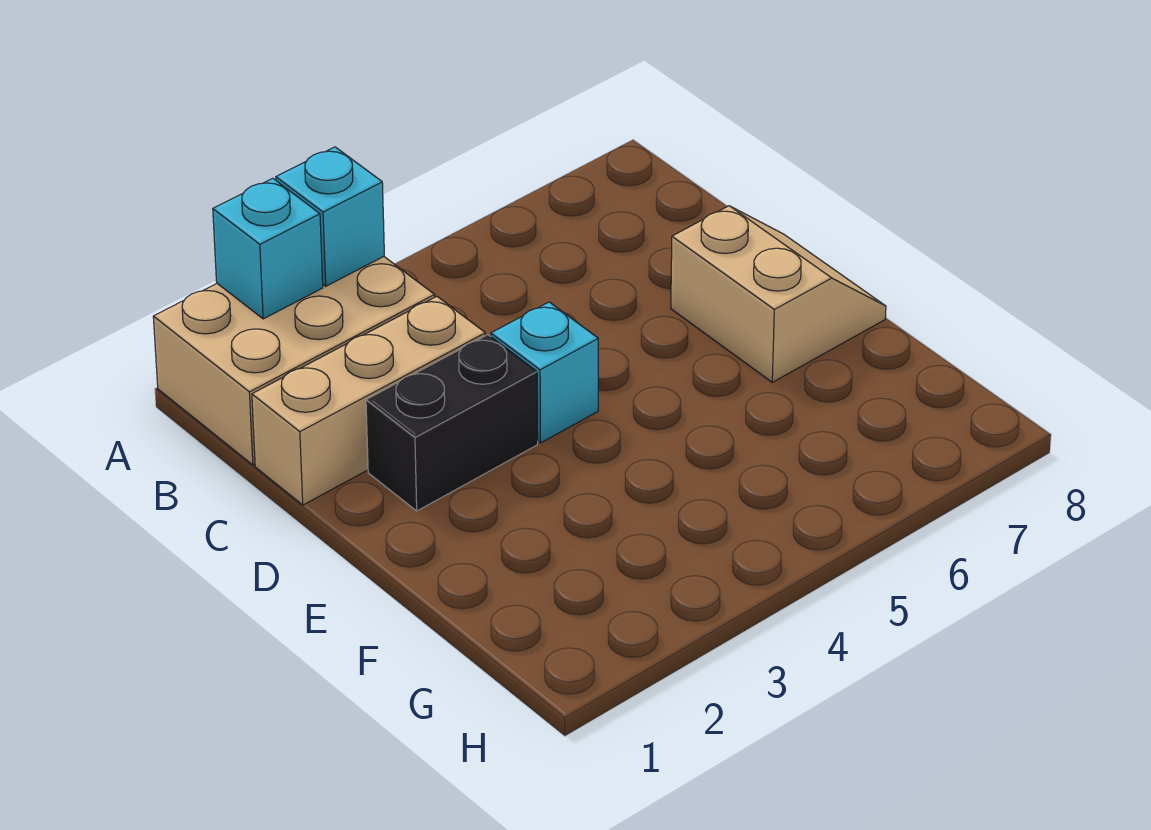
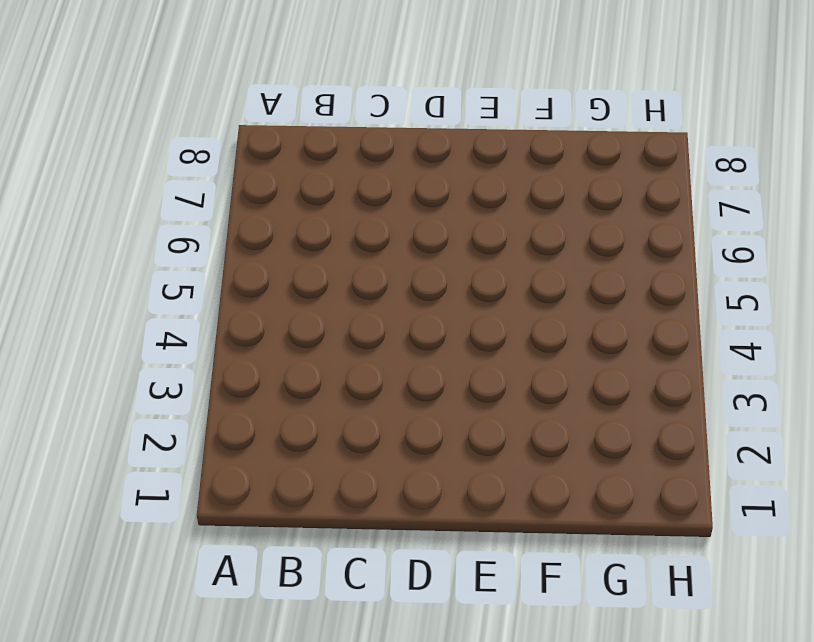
none -> tan brick A1:B3 level 1
none -> tan brick C1:C3 level 1

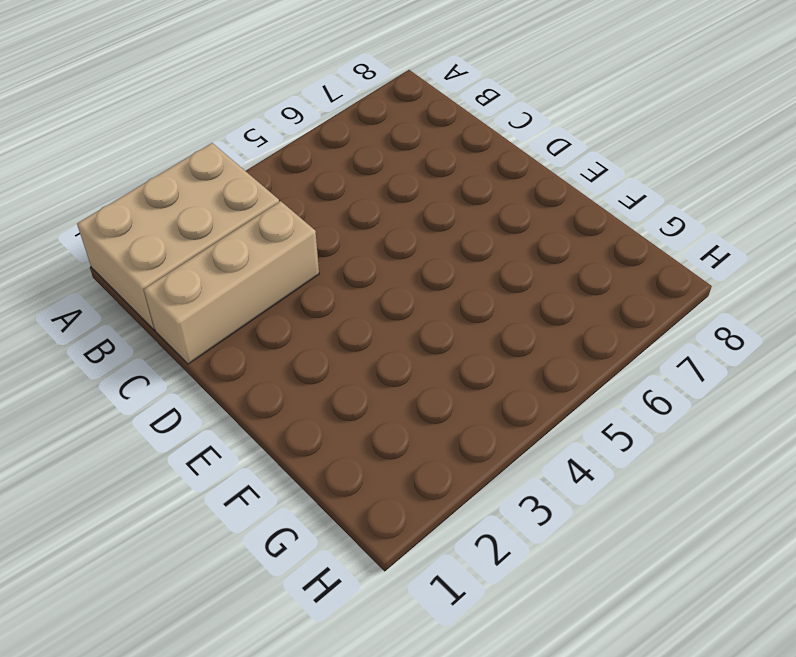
none -> black brick D2:D3 level 1
none -> cyan brick D4 level 1

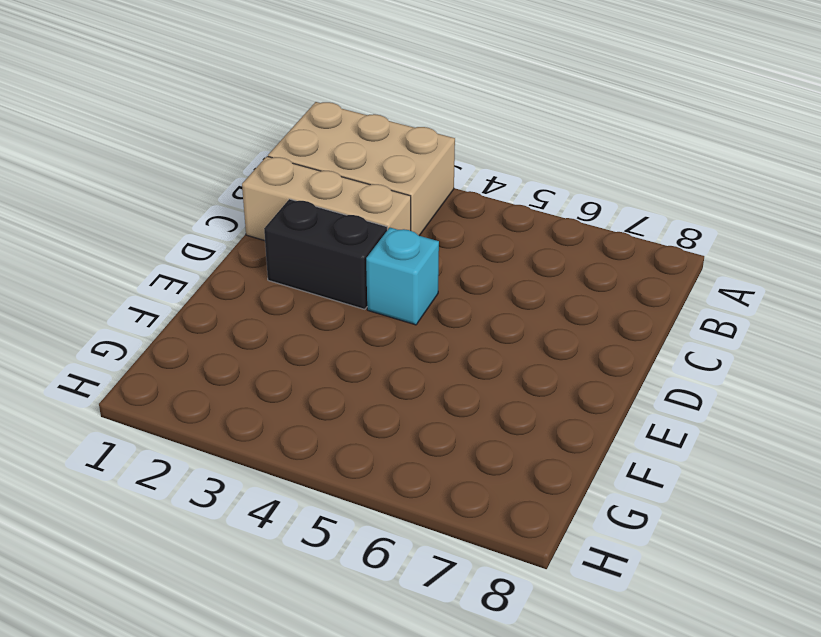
none -> tan slope D7:E8 level 1 top 7
none -> cyan brick A2 level 2

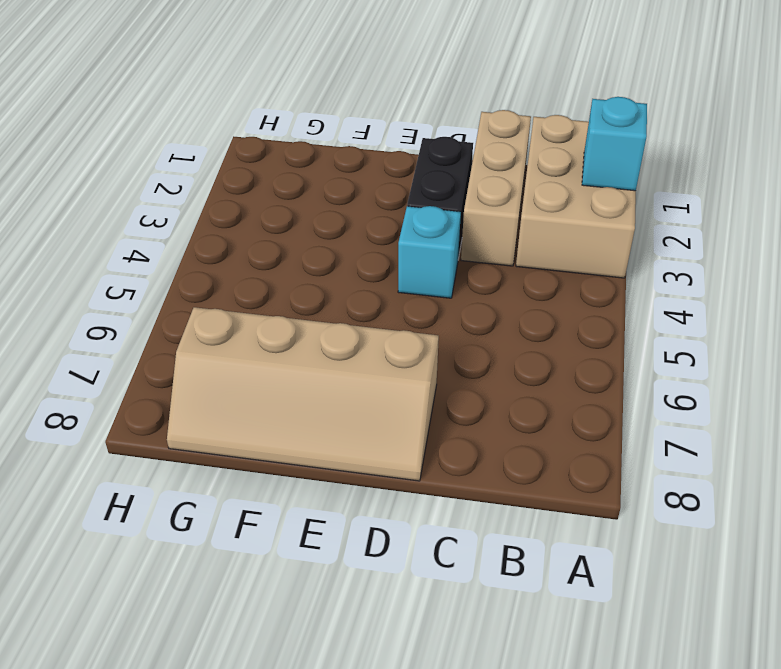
tan slope D7:G8 level 1 top 7 -> tan slope D7:E8 level 1 top 7
none -> cyan brick A3 level 2

